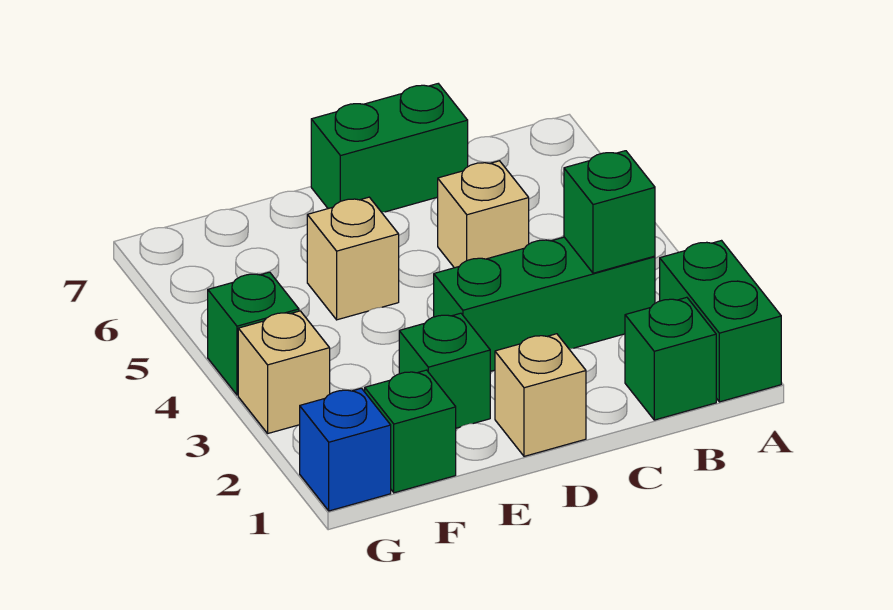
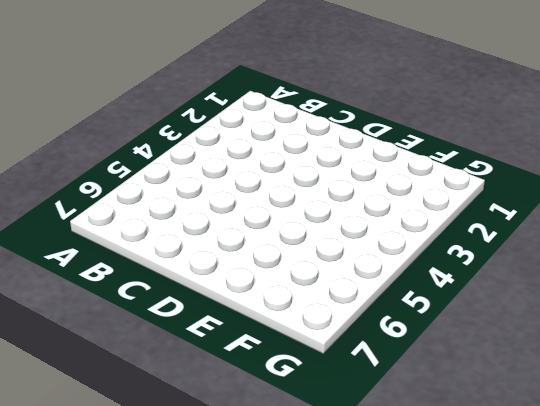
none -> green brick A1:A2 level 1
none -> green brick B1 level 1
none -> green brick B3:D3 level 1

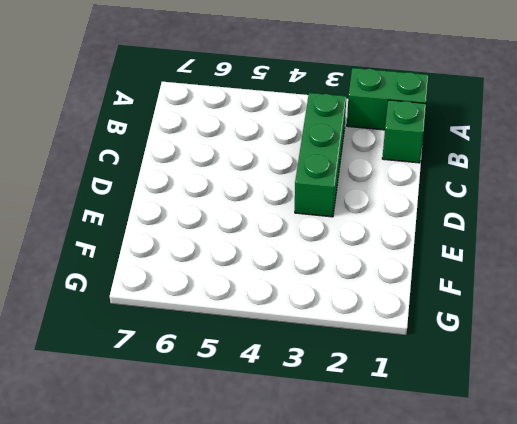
none -> tan brick C5 level 1
none -> green brick C7:D7 level 1
none -> tan brick D1 level 1

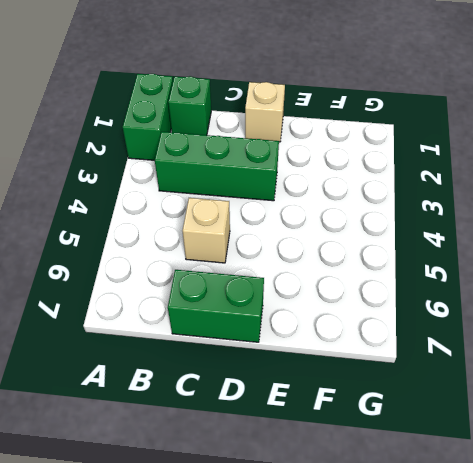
none -> green brick E2 level 1
none -> tan brick E5 level 1
none -> green brick F1 level 1

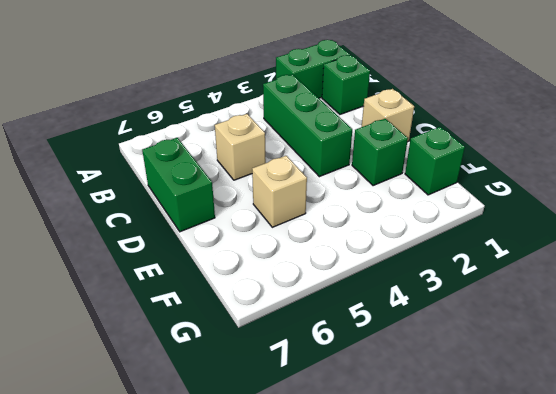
none -> blue brick G1 level 1
none -> tan brick G3 level 1
none -> green brick G4 level 1

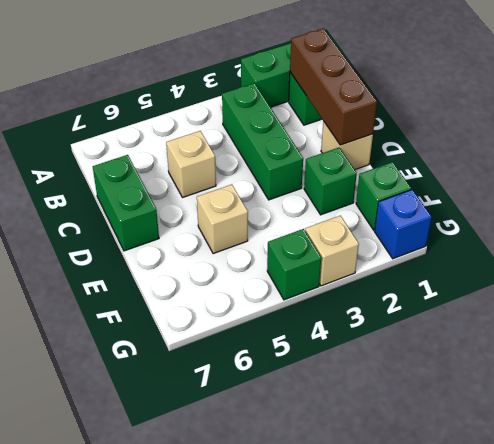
brown brick B1:D1 level 2 -> none
none -> green brick B3 level 2

